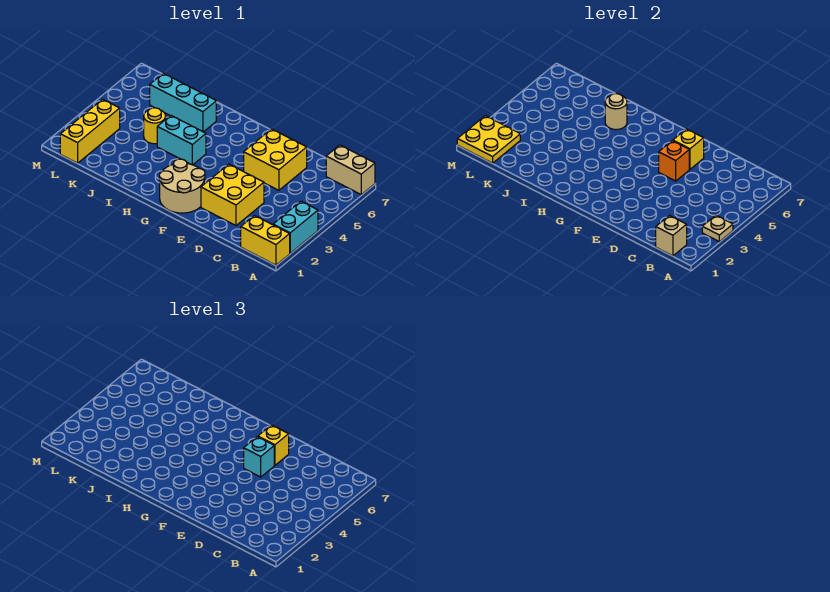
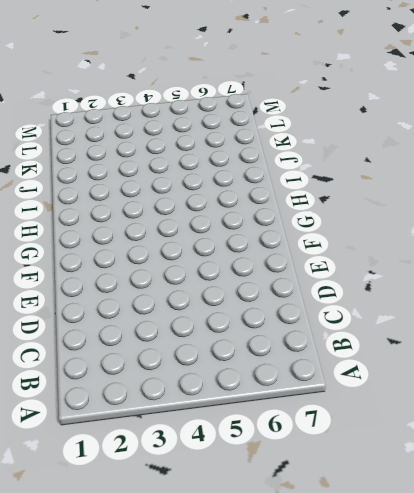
none -> yellow brick A1:B1 level 1
none -> cyan brick A2:A3 level 1
none -> tan brick A7:B7 level 1

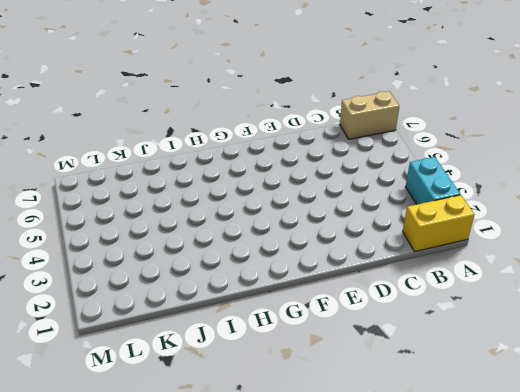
none -> yellow brick D2:E3 level 1
none -> yellow brick D5:E6 level 1
none -> tan round brick F1:G2 level 1

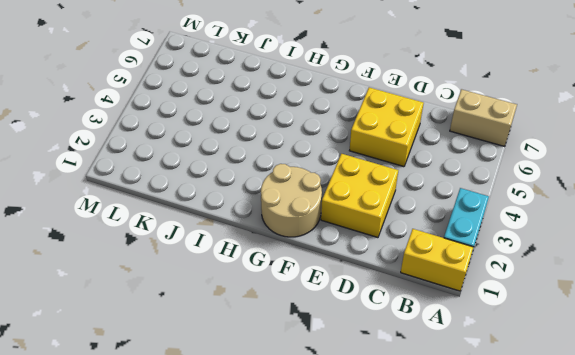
none -> cyan brick H4:I4 level 1
none -> cyan brick I6:K6 level 1
none -> yellow round brick J4 level 1

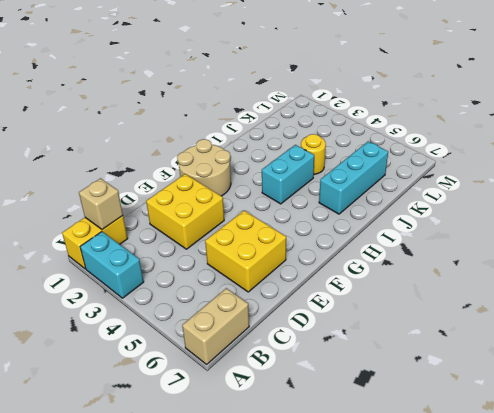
none -> yellow brick L1:L3 level 1
none -> tan plate A3 level 2
none -> orange brick E5 level 2

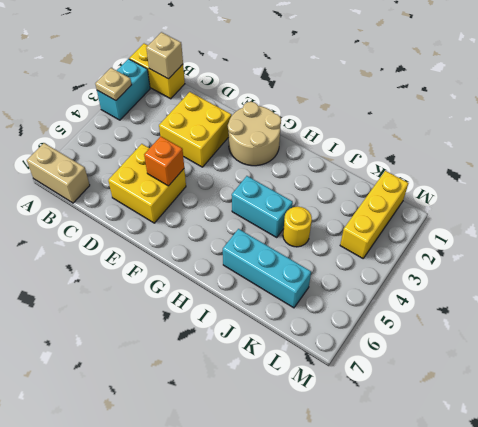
none -> yellow brick E6 level 2
none -> tan round brick I6 level 2
none -> yellow plate L1:M2 level 2

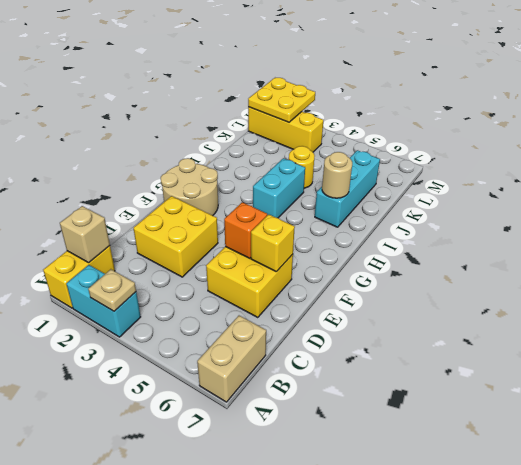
none -> cyan brick E5 level 3
none -> yellow brick E6 level 3

